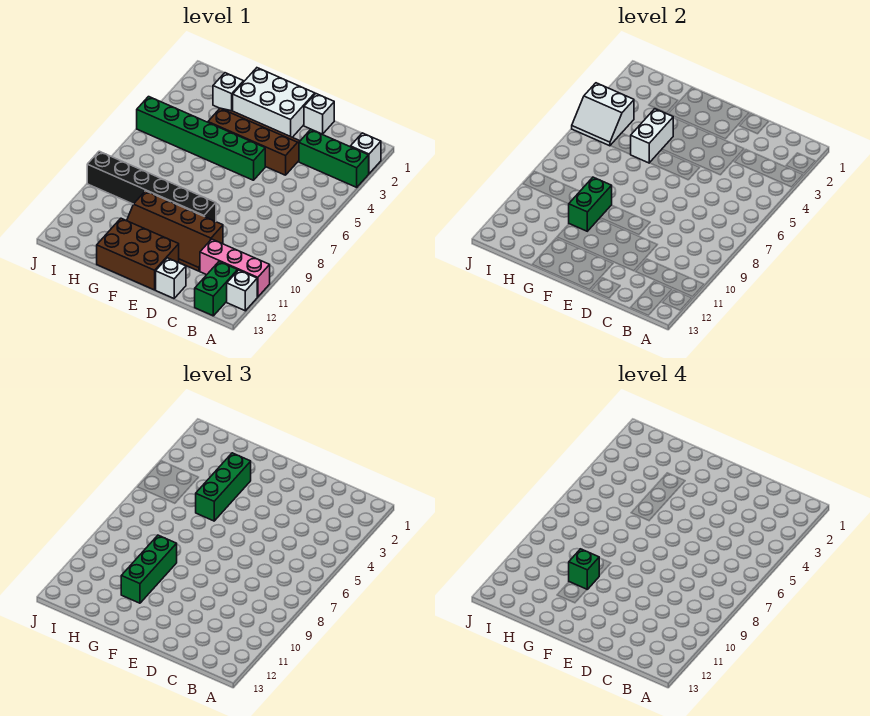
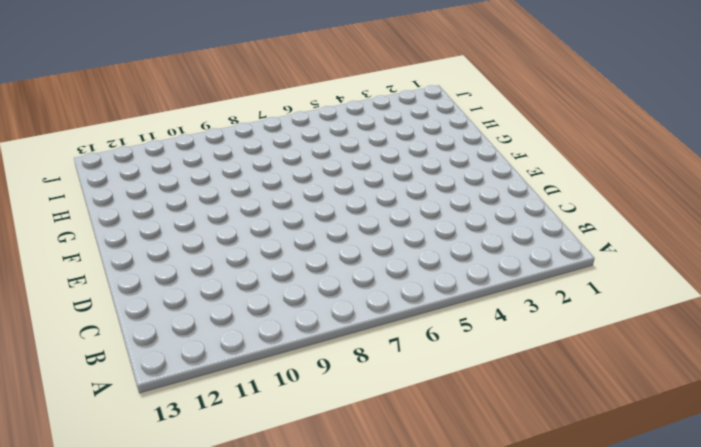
none -> white brick A2 level 1
none -> green brick A3:C3 level 1
none -> pink brick A11:C11 level 1

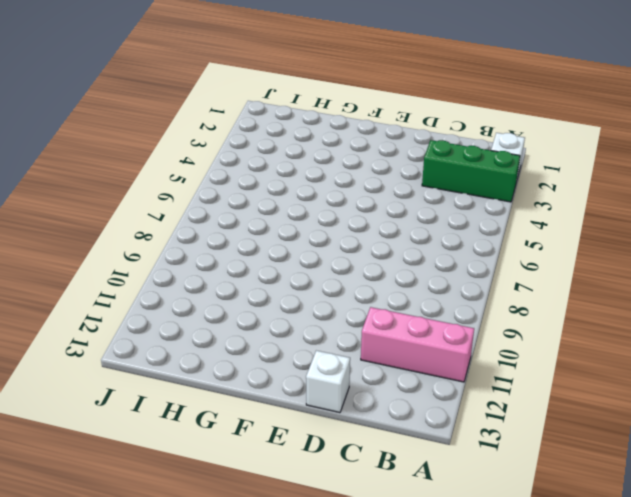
none -> white brick A12 level 1
none -> green brick B12:B13 level 1
none -> white brick D1 level 1

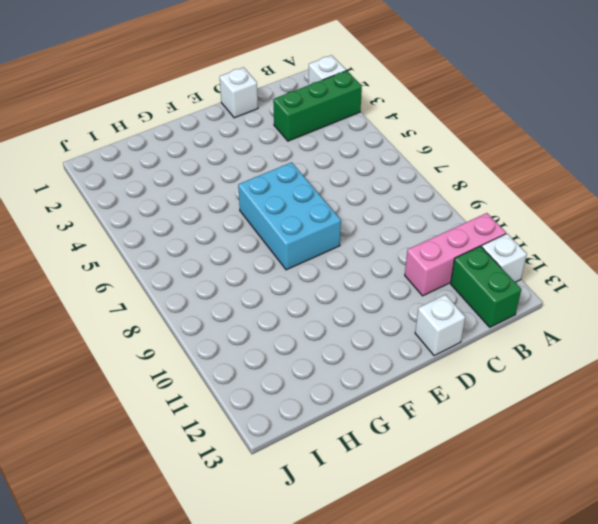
cyan brick E6:F8 level 1 -> none
none -> brown slope D3:G4 level 1 top 4
none -> brown slope D10:G11 level 1 top 10
none -> white brick E1:G2 level 1

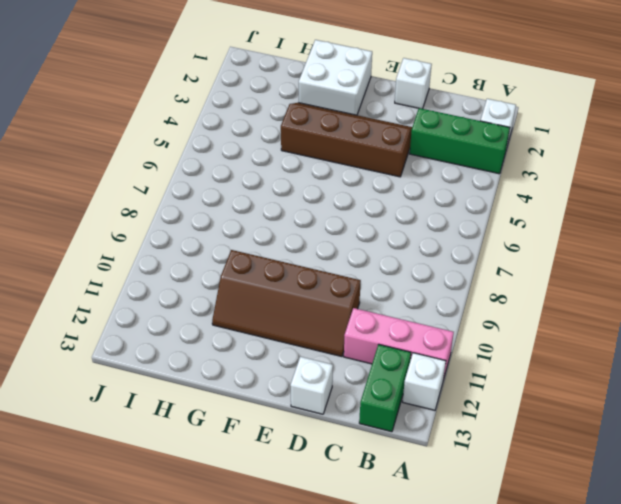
white brick F1:G2 level 1 -> white brick E1:G2 level 1
none -> green brick E5:J5 level 1
none -> black brick E9:J9 level 1
none -> brown brick E12:G13 level 1

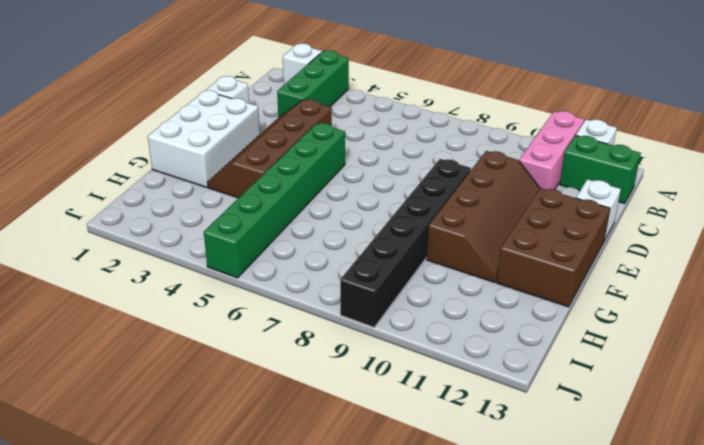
none -> white brick H2 level 1
none -> white brick G4:G5 level 2
none -> green brick G9:G10 level 2

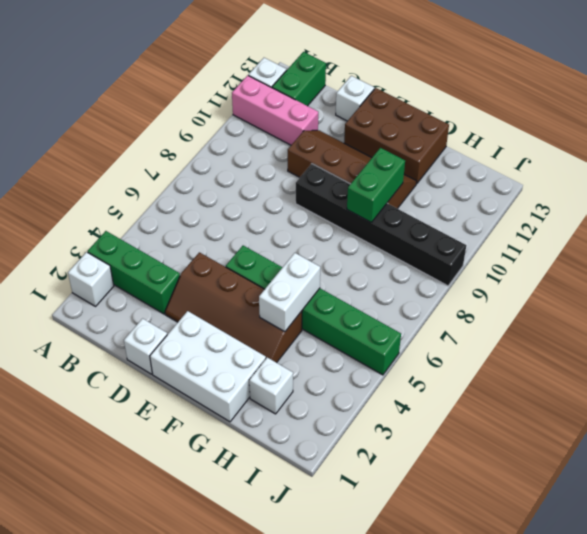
none -> white slope I4:J5 level 2 top 4
none -> green brick G3:G5 level 3
none -> green brick G9:G11 level 3

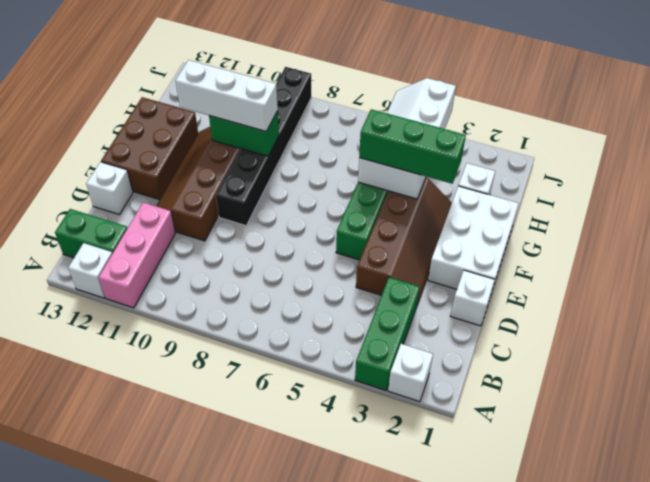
white brick G9:G11 level 3 -> green brick G9:G11 level 3
none -> green brick G10 level 4

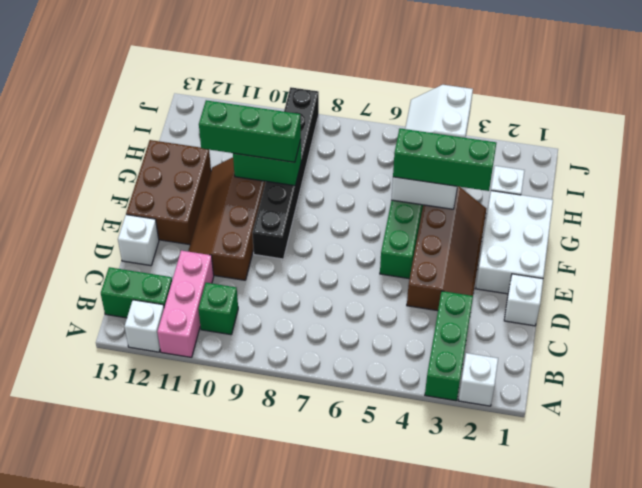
green brick B10 level 1 -> green brick G10 level 4

